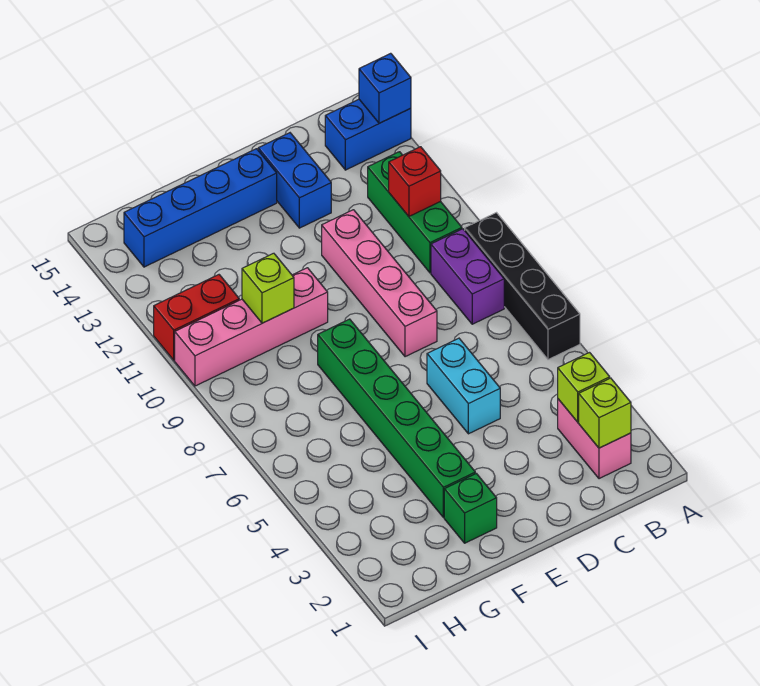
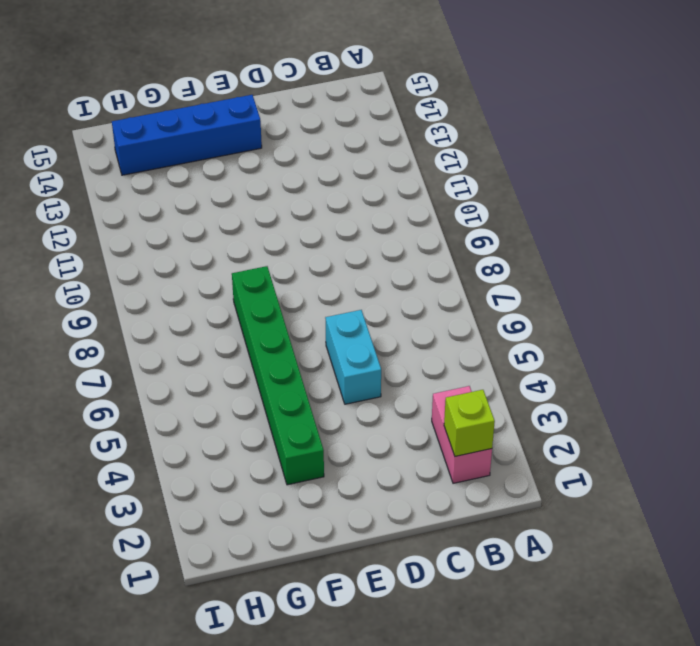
none -> black brick A6:A9 level 1
none -> blue brick A14:B14 level 1
none -> purple brick B8:B9 level 1

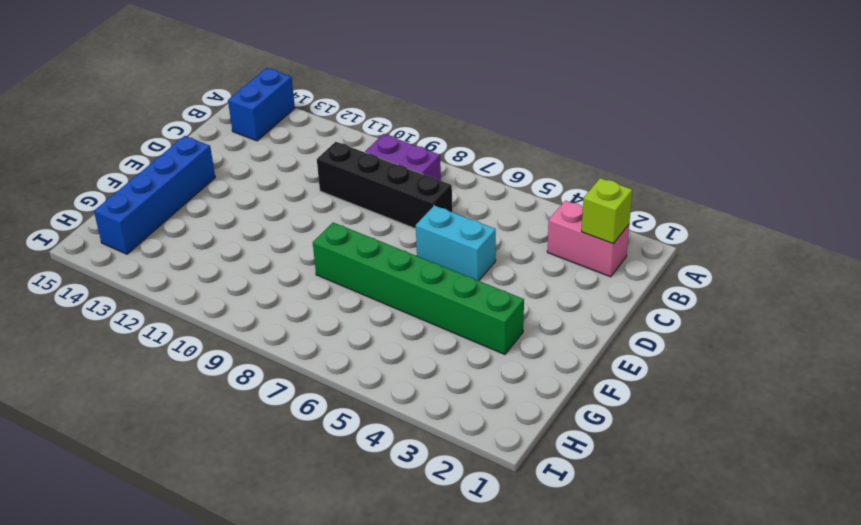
black brick C7:C10 level 1 -> black brick A6:A9 level 1
none -> green brick B10:B12 level 1
none -> pink brick D8:D11 level 1
none -> blue brick D13:D14 level 1

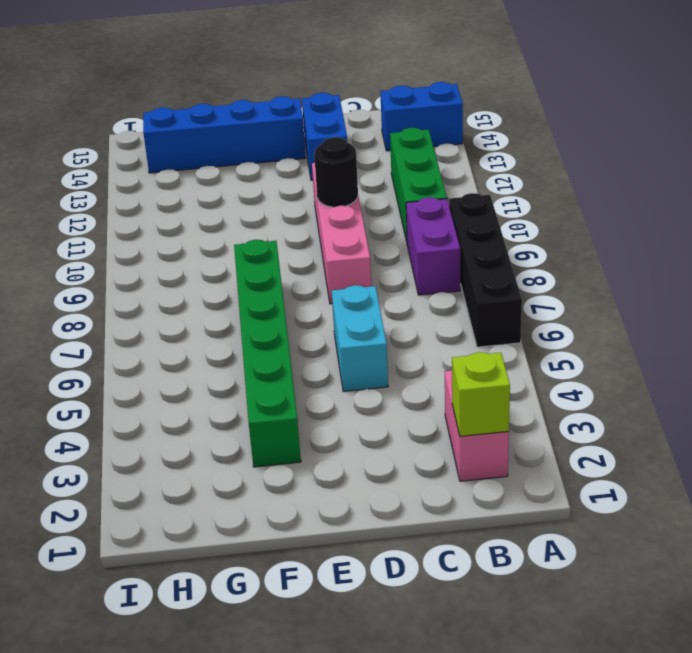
black round brick D10 level 2 -> none
none -> green brick F2 level 1
none -> pink brick F10:I10 level 1
none -> red brick H11:I11 level 1

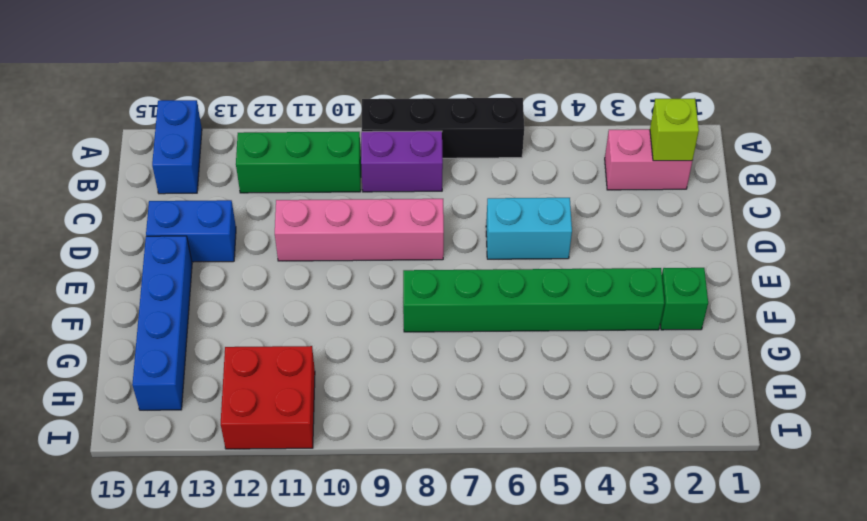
red brick H11:I12 level 1 -> red brick H11:I11 level 1
none -> pink brick F10:I10 level 1
none -> blue brick A14 level 2
none -> lime brick B3 level 2

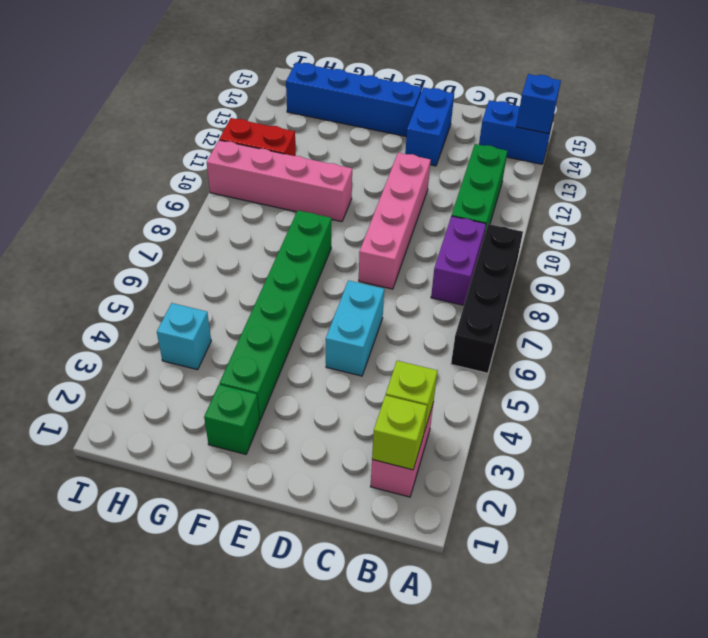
cyan brick H4 level 1 -> none
none -> red brick B11 level 2
none -> lime brick G10 level 2

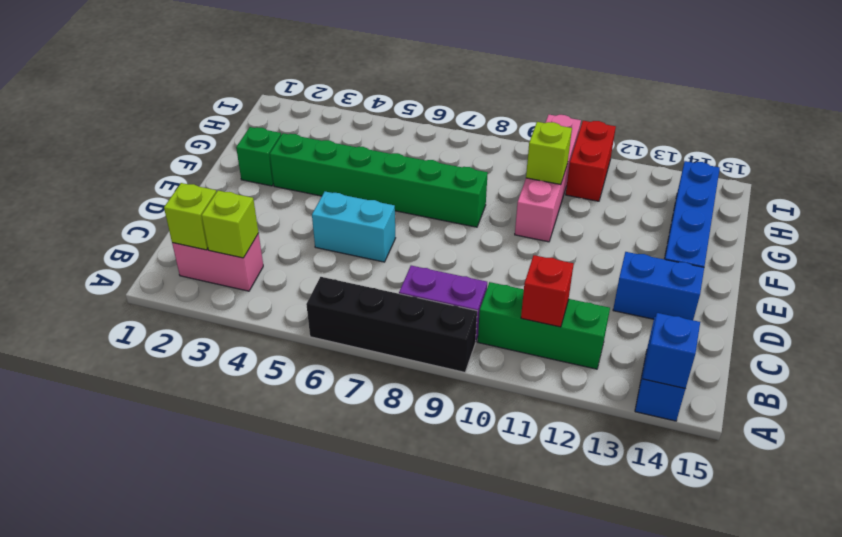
none -> pink brick D8:D11 level 1

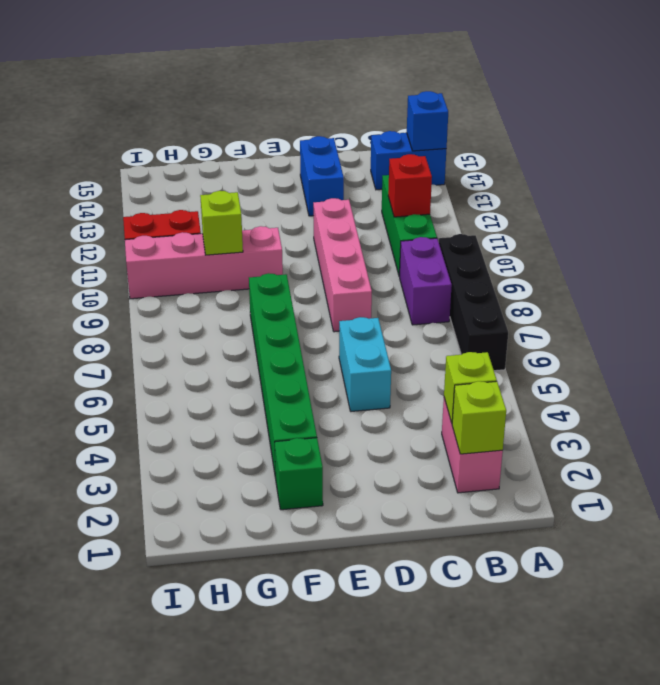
none -> blue brick E14:H14 level 1

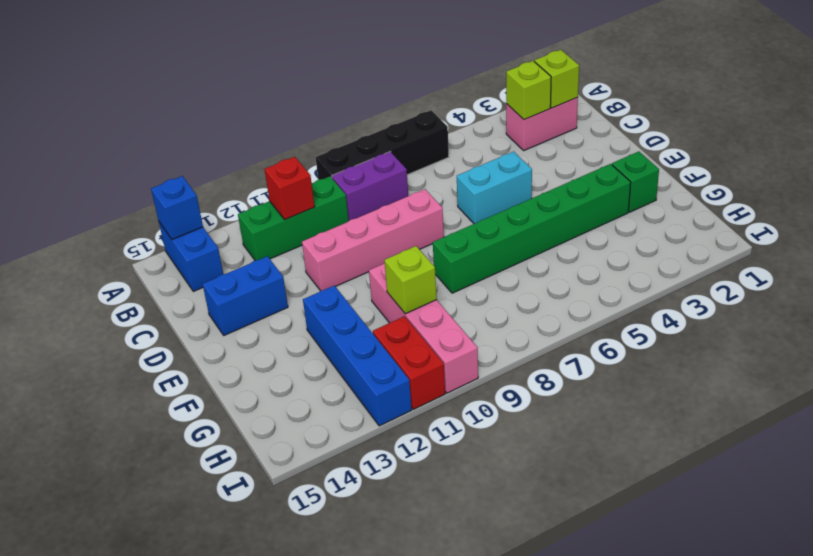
blue brick F12:I12 level 1 -> blue brick E14:H14 level 1

